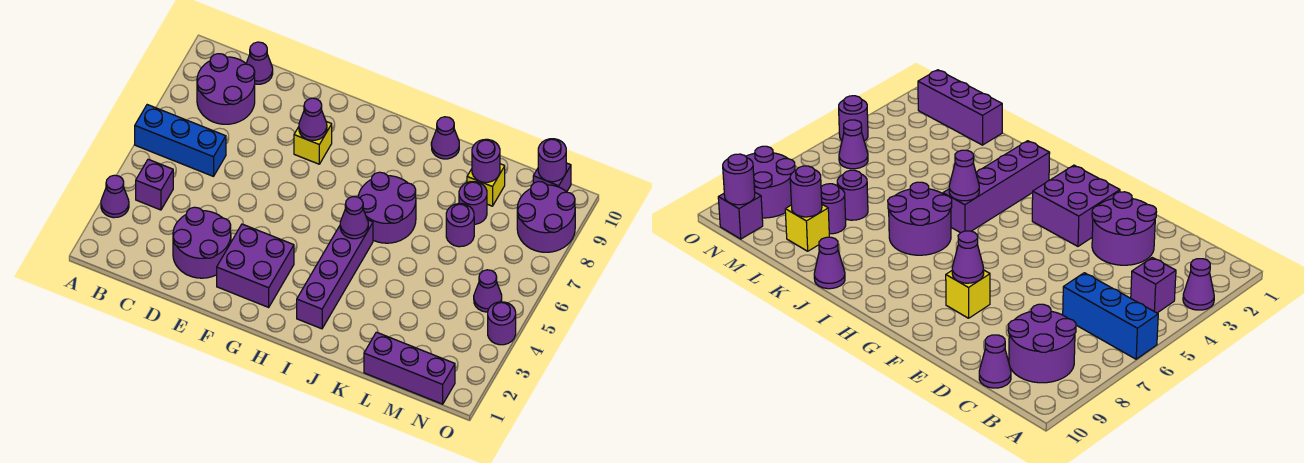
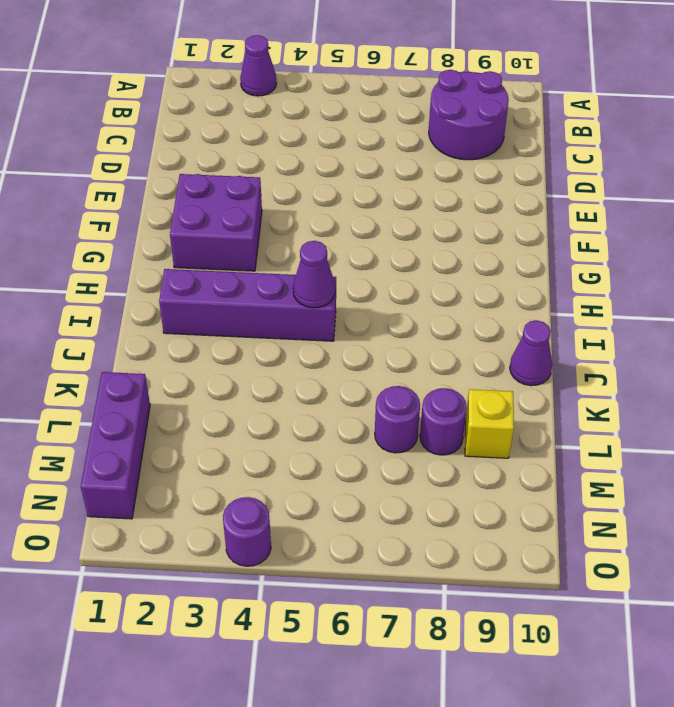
none -> blue brick A6:C6 level 1
none -> purple brick B4 level 1
none -> purple cone C10 level 1

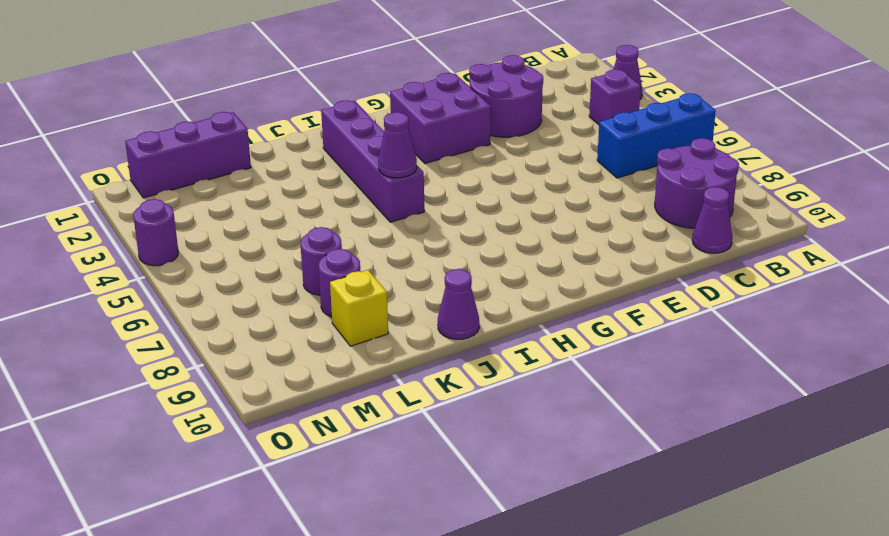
none -> yellow brick F8 level 1
none -> purple round brick I6:J7 level 1
none -> purple cone N5 level 1

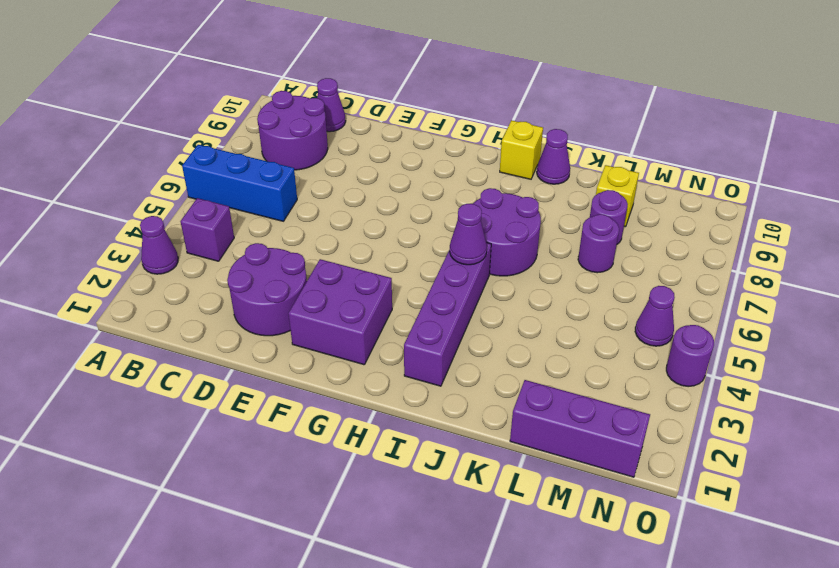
yellow brick I10 level 1 -> yellow brick F8 level 1
none -> purple round brick N8:O9 level 1
none -> purple brick N10 level 1
none -> purple cone F8 level 2

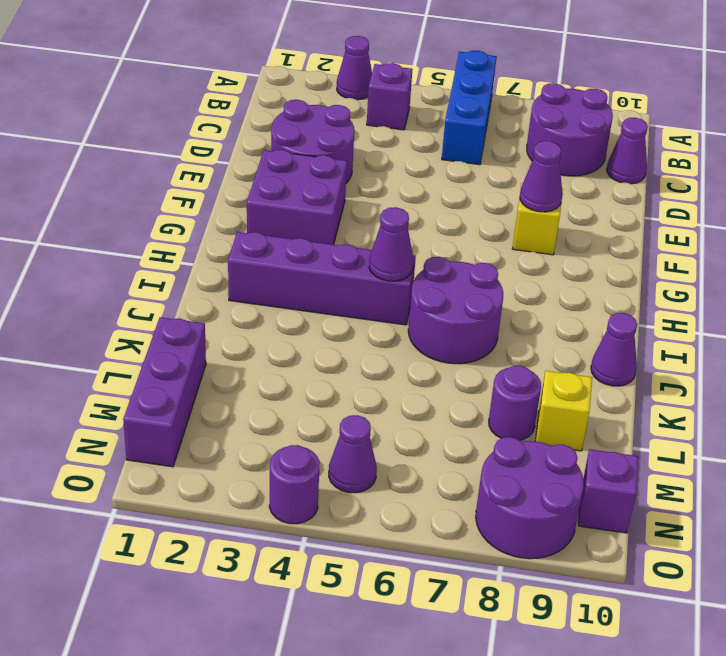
none -> purple round brick L7 level 1
none -> purple round brick L9 level 2
none -> purple round brick N10 level 2

